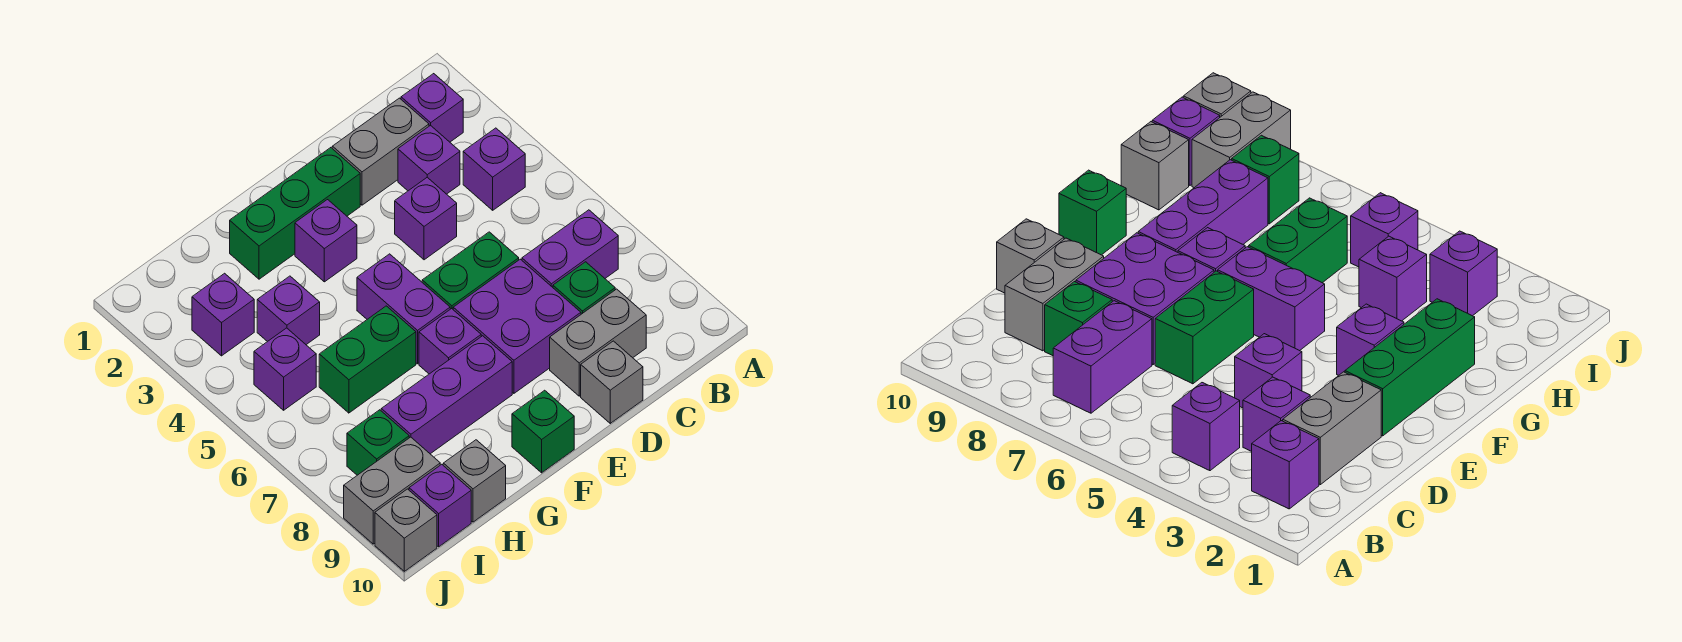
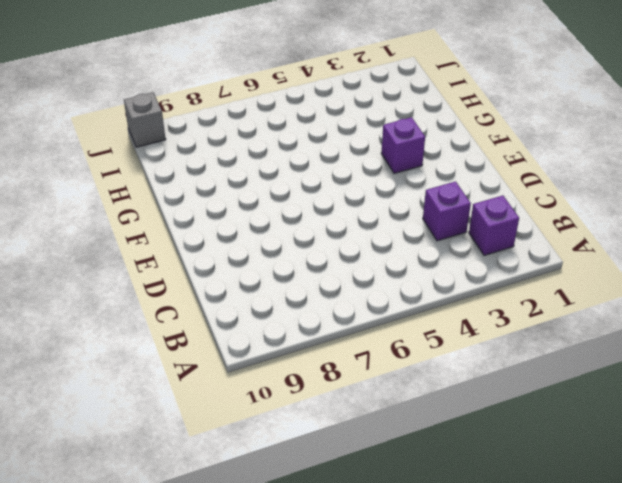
none -> purple brick B4 level 1
none -> purple brick B7:C7 level 1
none -> grey brick C2:D2 level 1

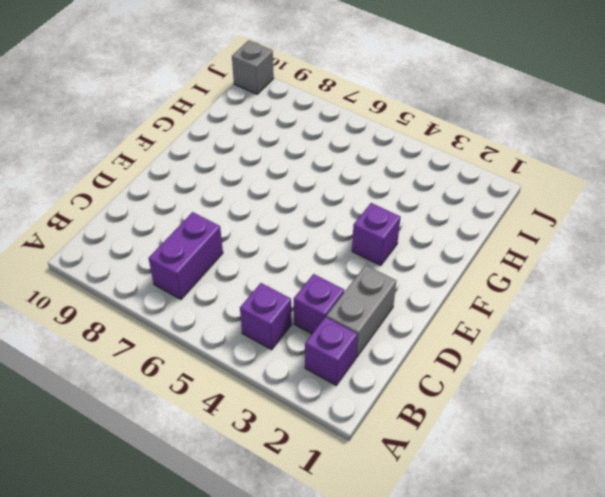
none -> green brick C8 level 1
none -> grey brick C9:D9 level 1
none -> purple brick D4 level 1

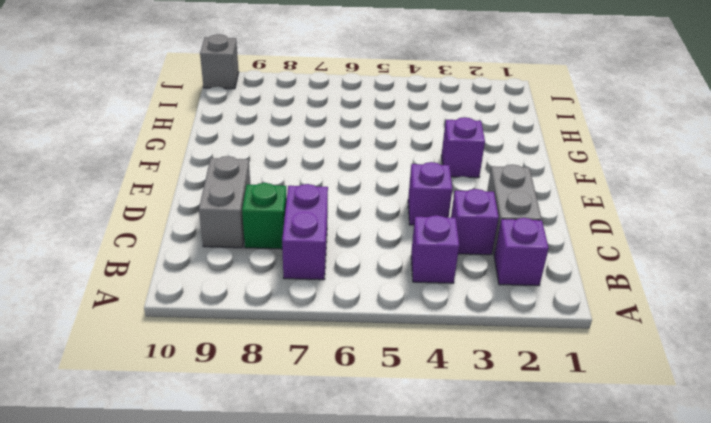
none -> green brick D6:E6 level 1
none -> purple brick D7:E8 level 1
none -> grey brick D10 level 1

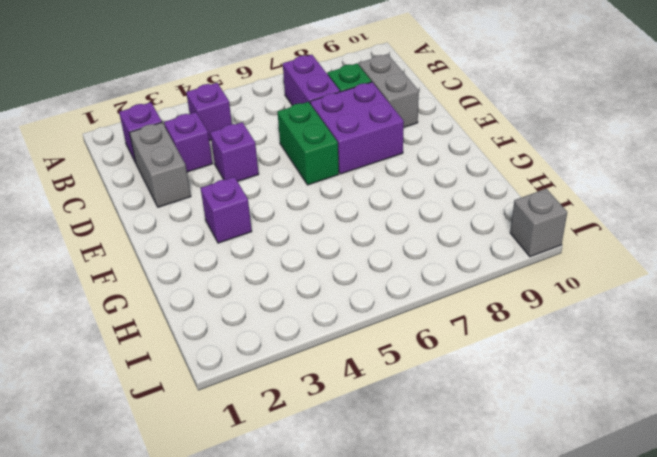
none -> grey brick D10 level 1
none -> green brick E2:G2 level 1
none -> purple brick F5:F6 level 1

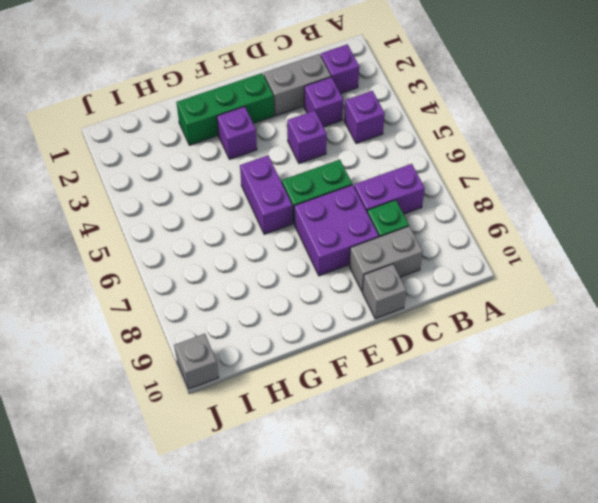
none -> purple brick F7 level 1
none -> purple brick F8:H8 level 1
none -> green brick F10 level 1

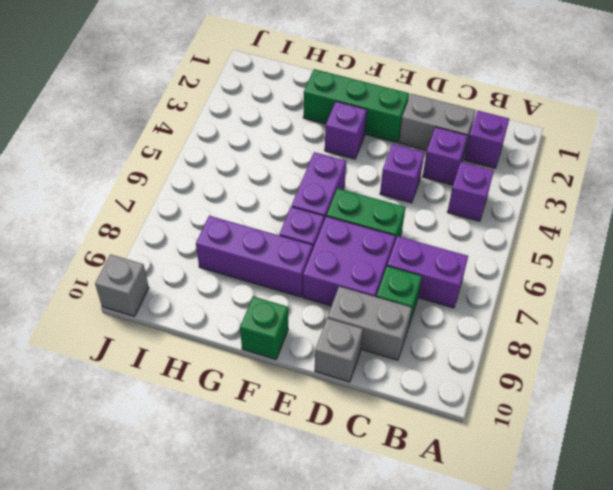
none -> green brick G6:H6 level 1
none -> purple brick H4 level 1
none -> grey brick H10 level 1

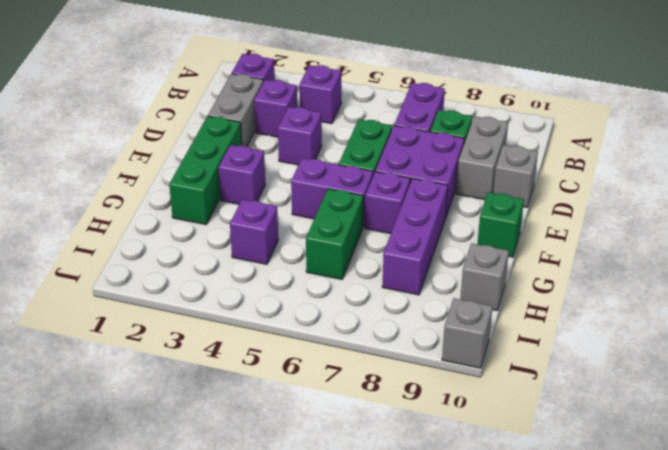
none -> purple brick I3 level 1
none -> purple brick I5 level 1
none -> green brick I8 level 1

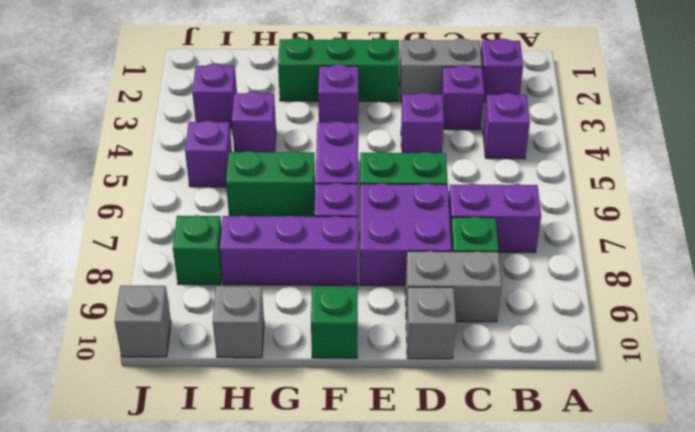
none -> grey brick I9:J9 level 1
none -> purple brick I10 level 1

